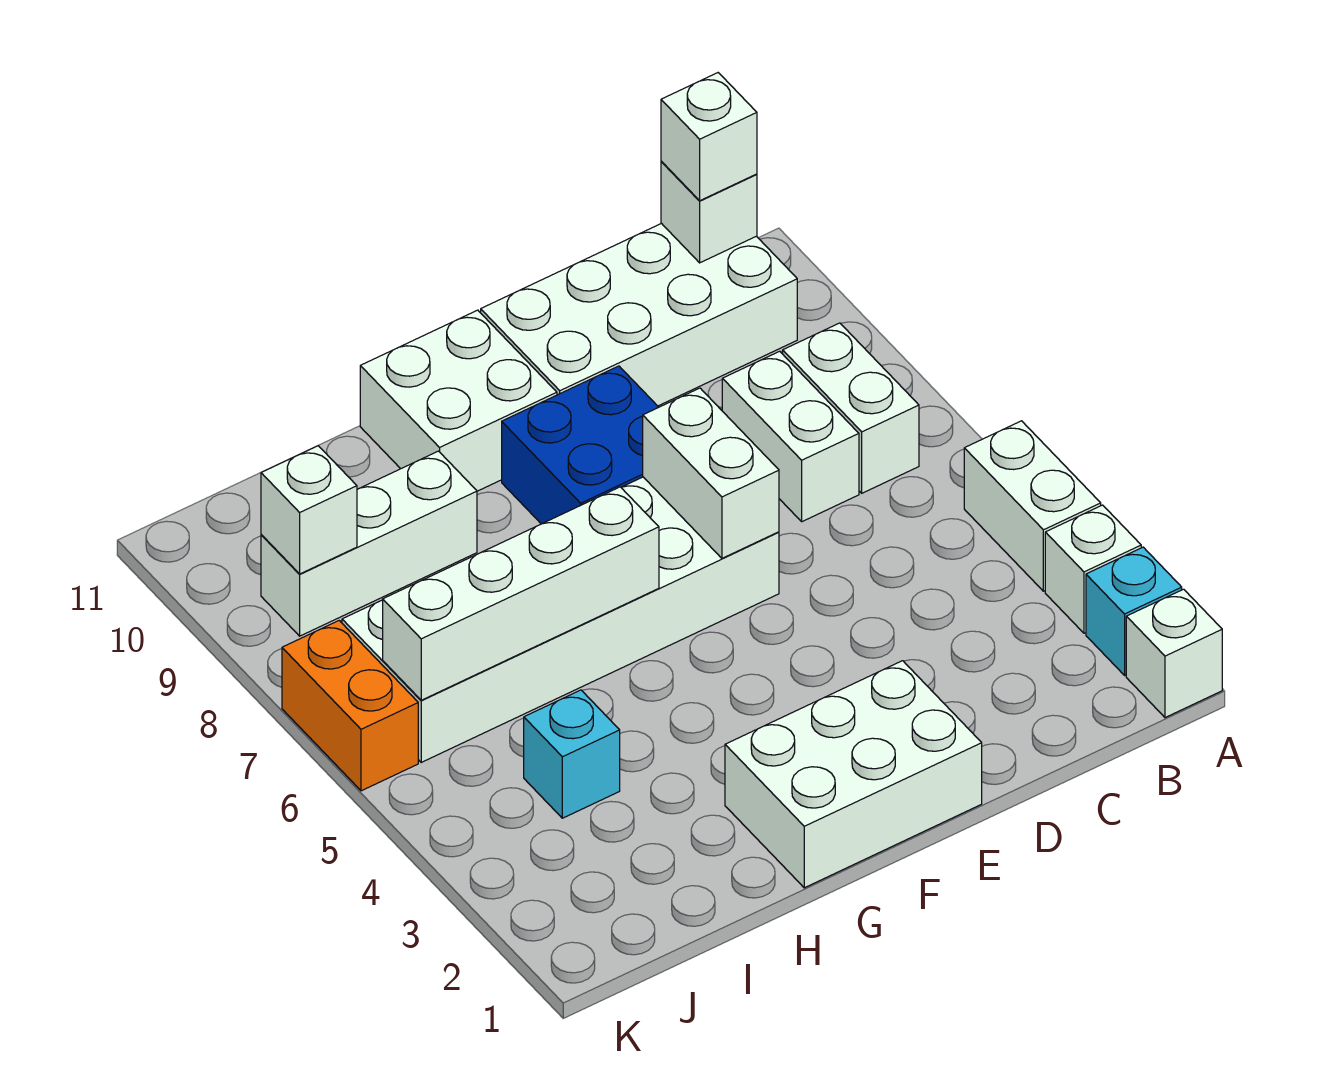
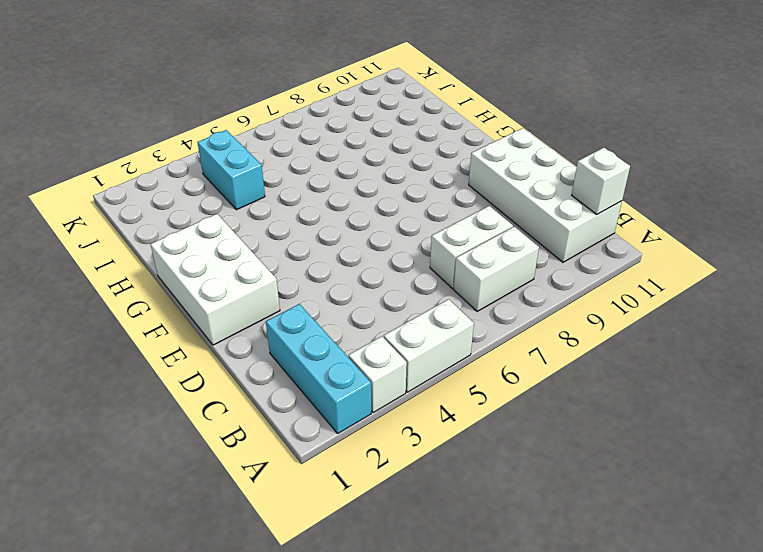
cyan brick A2:C2 level 1 -> cyan brick A2 level 1
cyan brick I4:J4 level 1 -> cyan brick I4 level 1
none -> white brick A1 level 1
none -> white brick E6:J7 level 1
none -> blue brick E8:F9 level 1

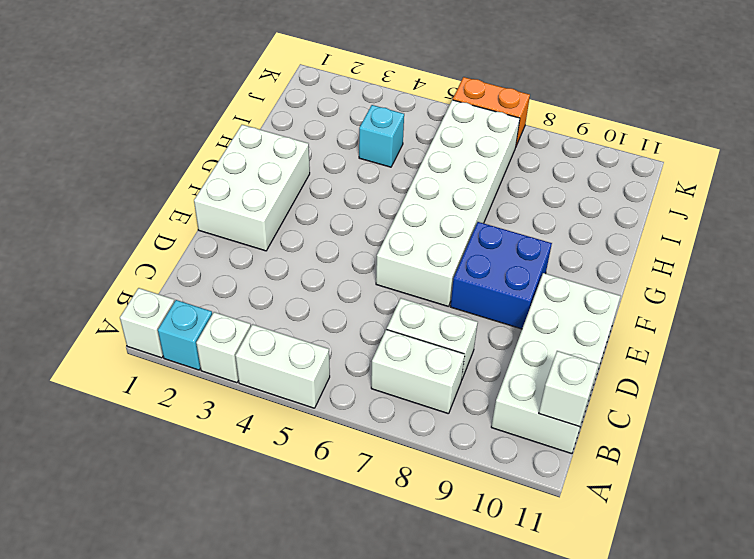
none -> white brick F10:G11 level 1
none -> white brick H9:J9 level 1
none -> white brick E6:E7 level 2

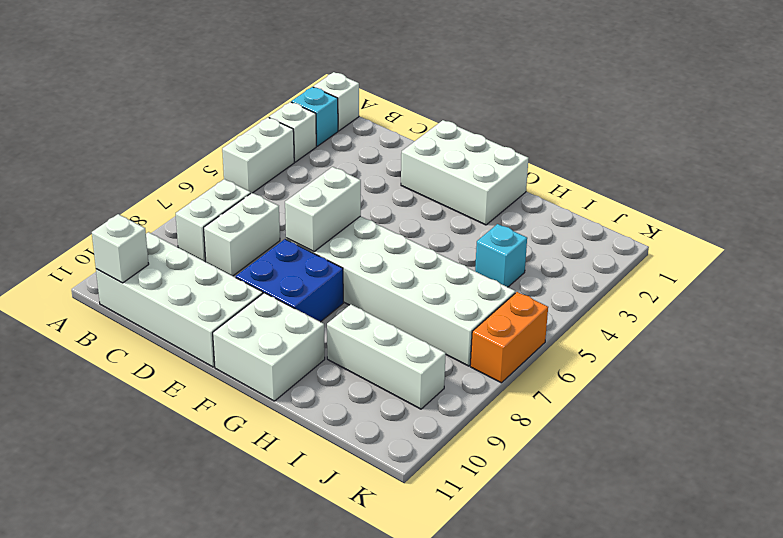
none -> white brick G6:J6 level 2
none -> white brick J9 level 2
none -> white brick B11 level 3

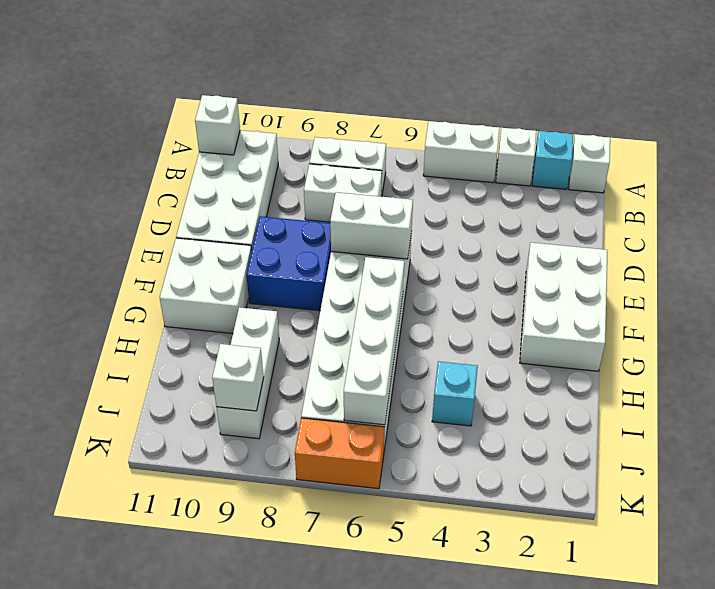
none -> white brick B11 level 3

